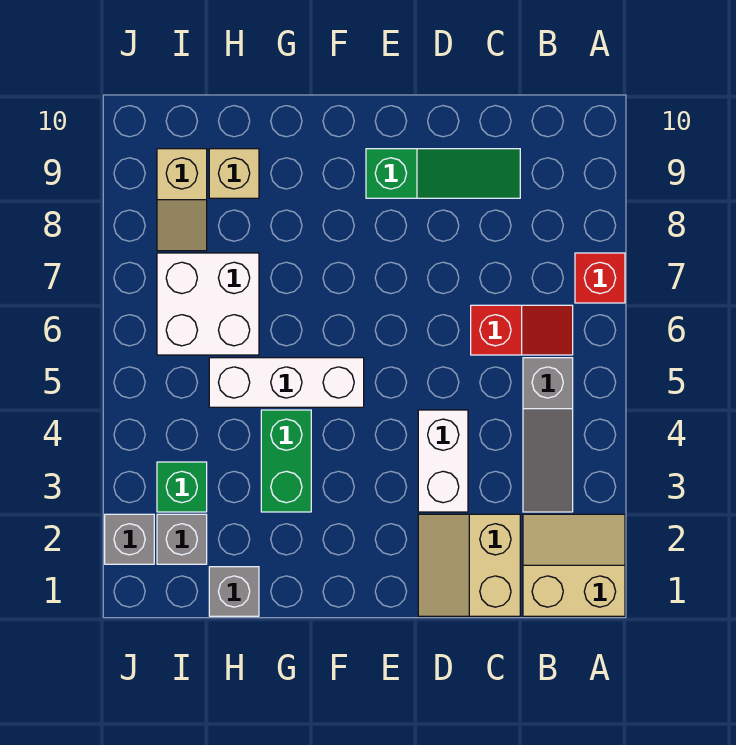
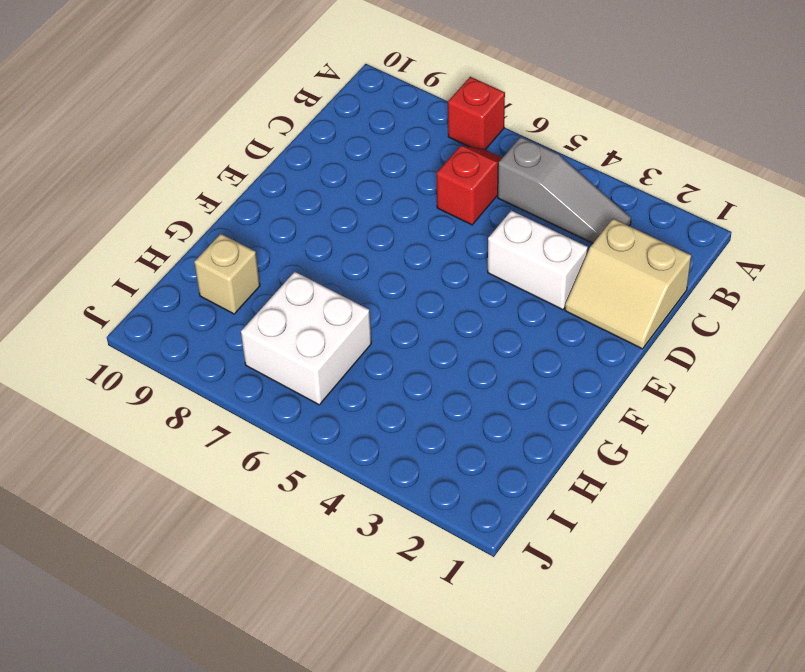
none -> tan slope A1:B2 level 1 top 1
none -> green slope C9:E9 level 1 top E
none -> white brick F5:H5 level 1

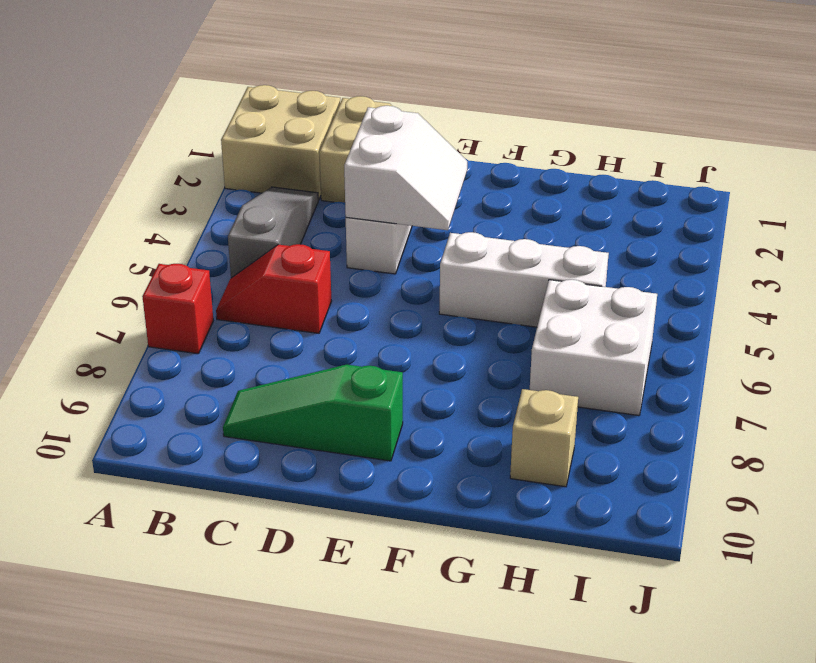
tan brick A1:B2 level 1 -> tan slope A1:B2 level 1 top 1
white slope D3:E4 level 2 top D -> none
none -> green brick G3:G4 level 1
none -> grey brick H1 level 1
none -> grey brick I2 level 1

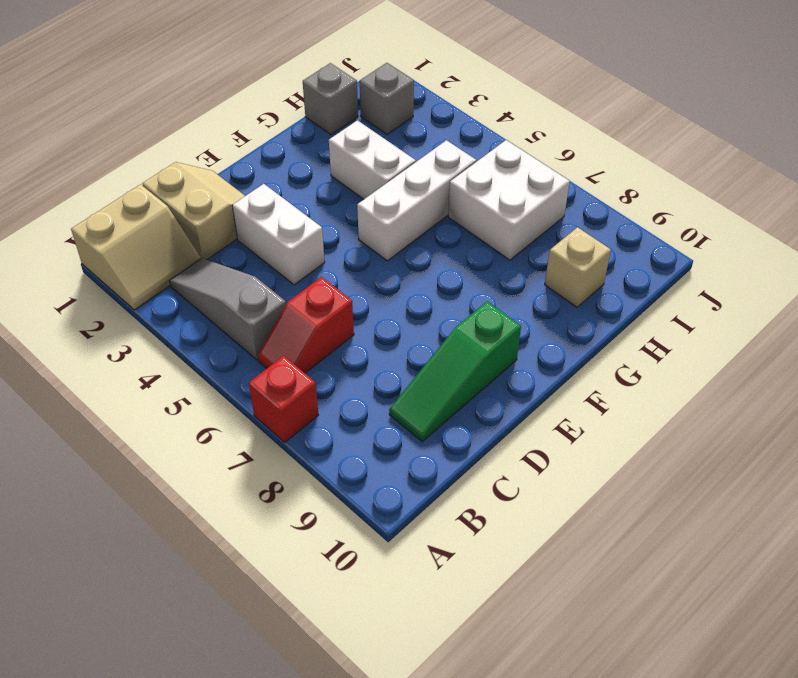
white brick G3:G4 level 1 -> green brick G3:G4 level 1
none -> green brick I3 level 1
none -> tan slope I8:I9 level 1 top 9
none -> grey brick J2 level 1

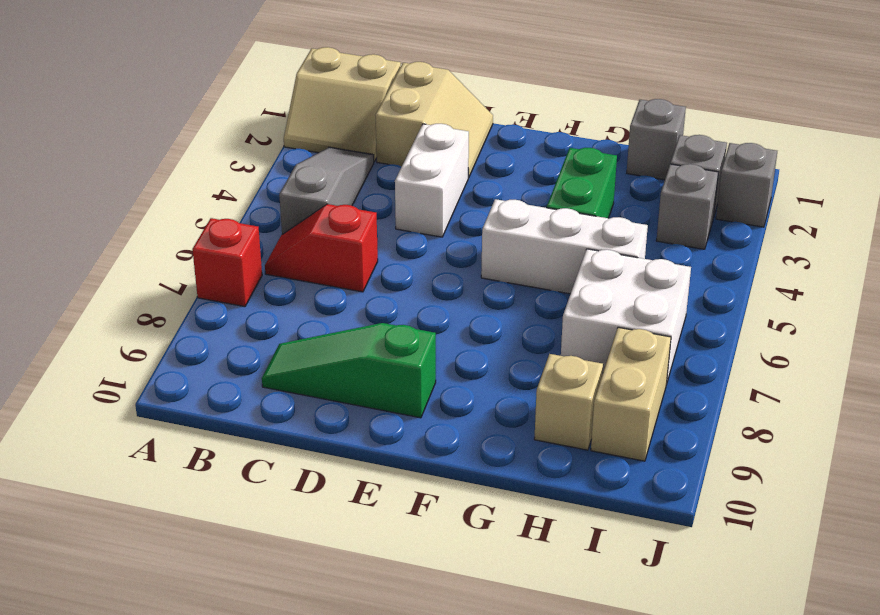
grey brick I3 level 1 -> green brick I3 level 1
tan brick I8:I9 level 1 -> tan slope I8:I9 level 1 top 9

